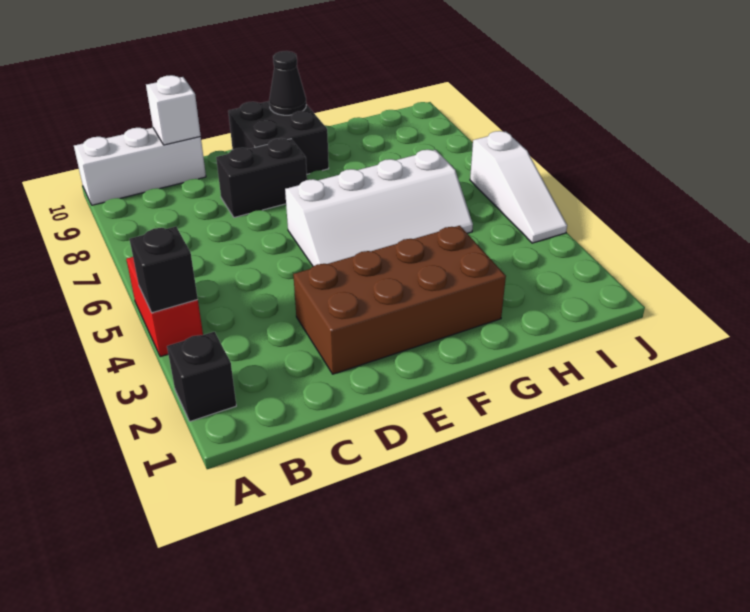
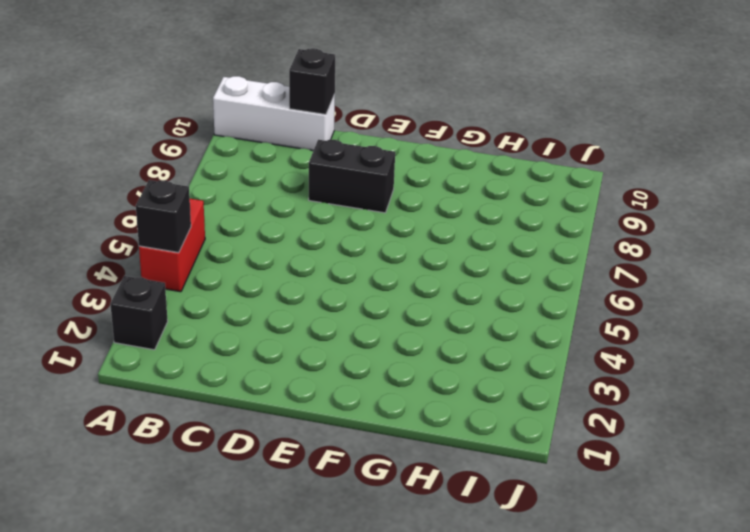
black brick C10 level 2 -> white brick C10 level 2
none -> brown brick D2:G3 level 1
none -> white slope E5:H6 level 1 top 6

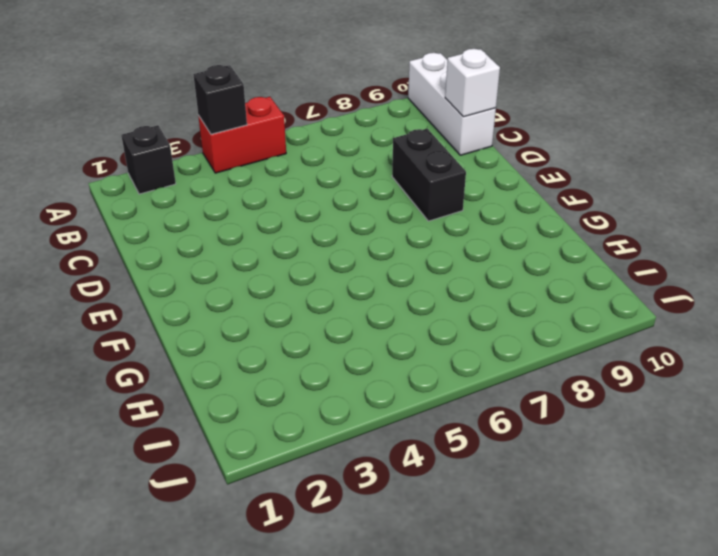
none -> brown brick D2:G3 level 1
none -> white slope E5:H6 level 1 top 6

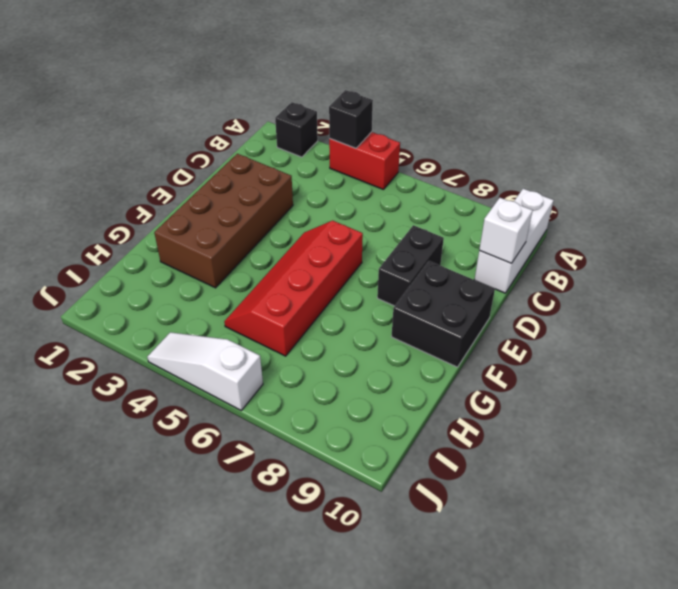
red slope E5:H6 level 1 top 6 -> white slope E5:H6 level 1 top 6
none -> black cone F10 level 2

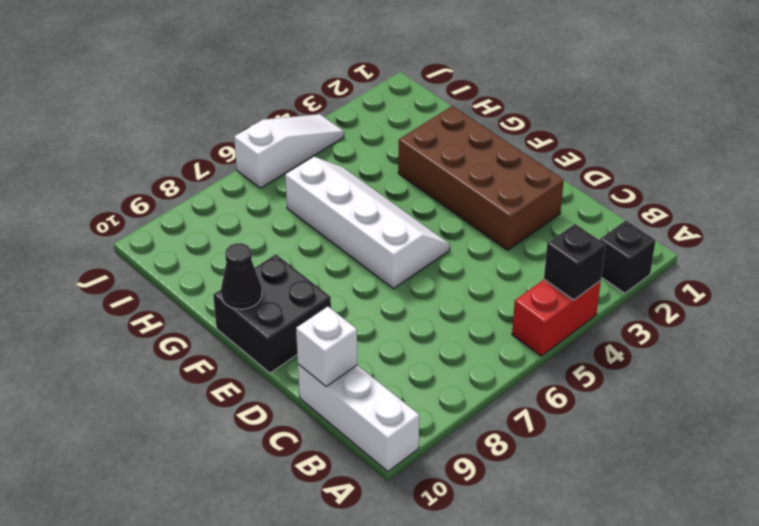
none -> black brick D8:E8 level 1

